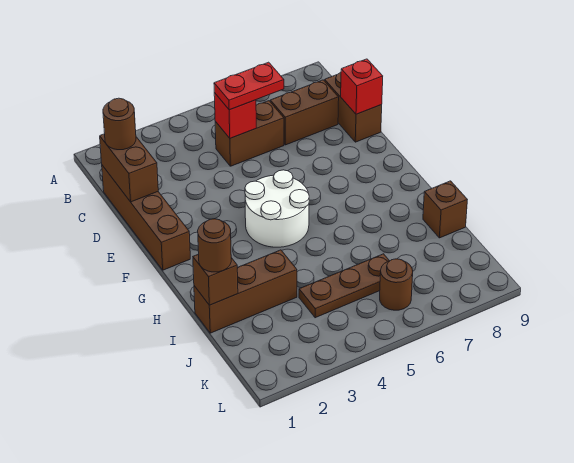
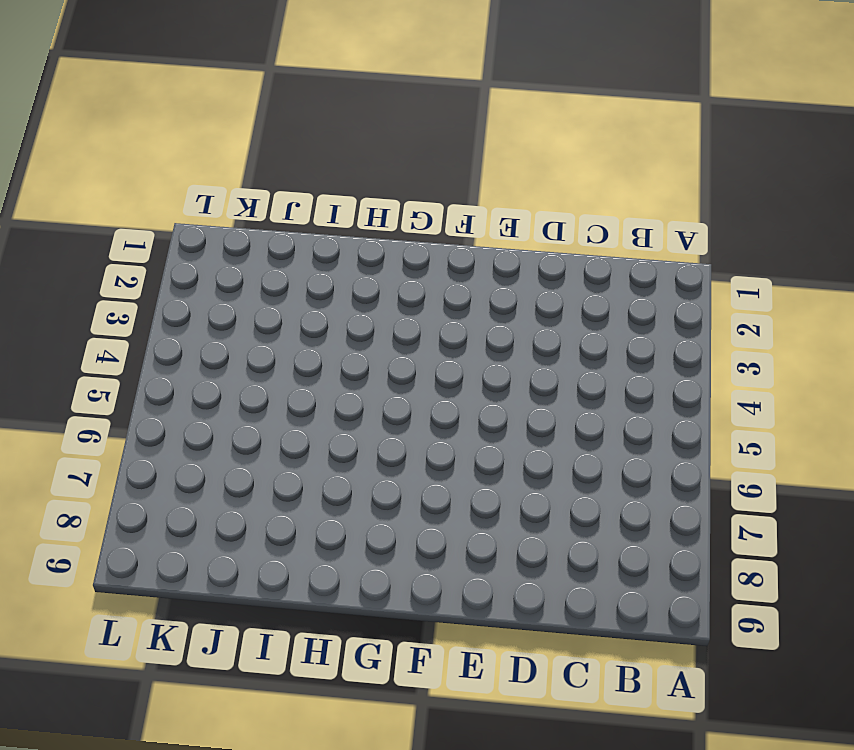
none -> brown brick C1:F1 level 1
none -> brown brick C5:C6 level 1
none -> brown brick C7:C8 level 1

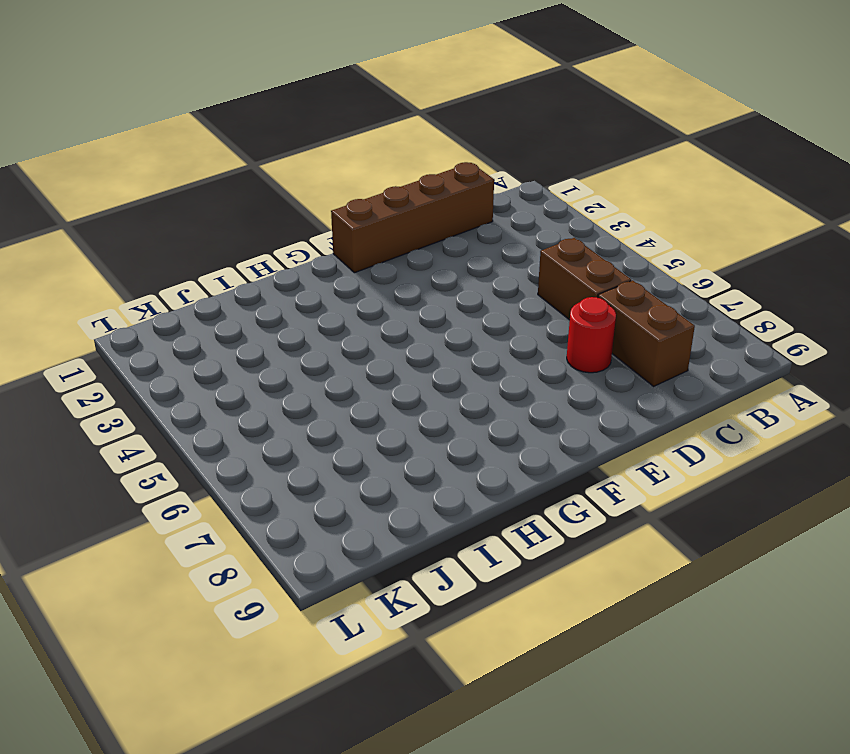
red round brick D7 level 1 -> none
none -> brown brick C9:D9 level 1
none -> white round brick F4:G5 level 1
none -> brown brick I1:I3 level 1

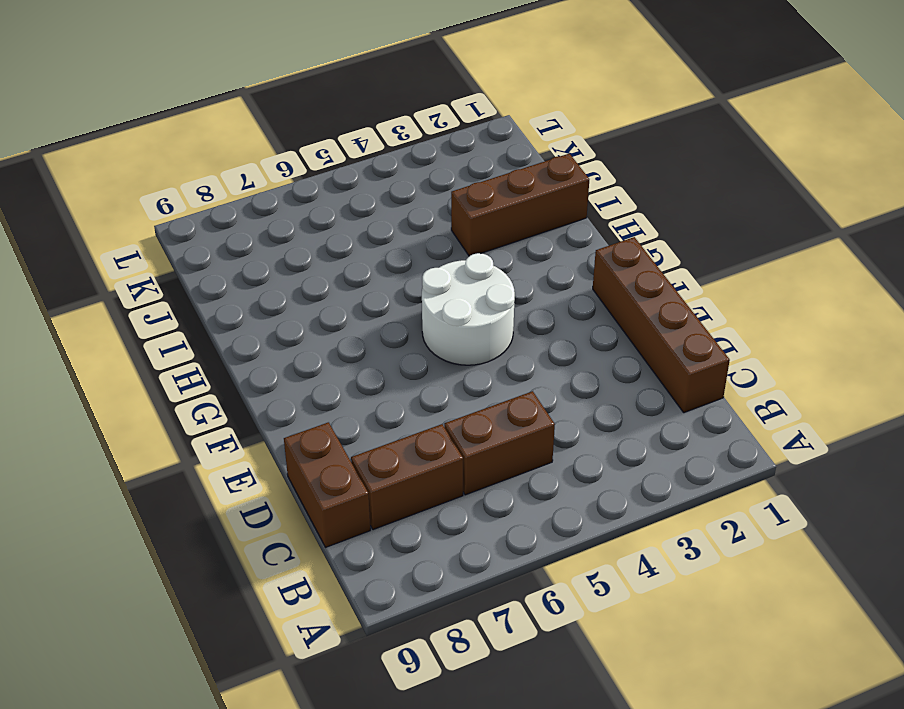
none -> brown brick I9 level 1
none -> brown plate J4:J6 level 1
none -> brown round brick K6 level 1

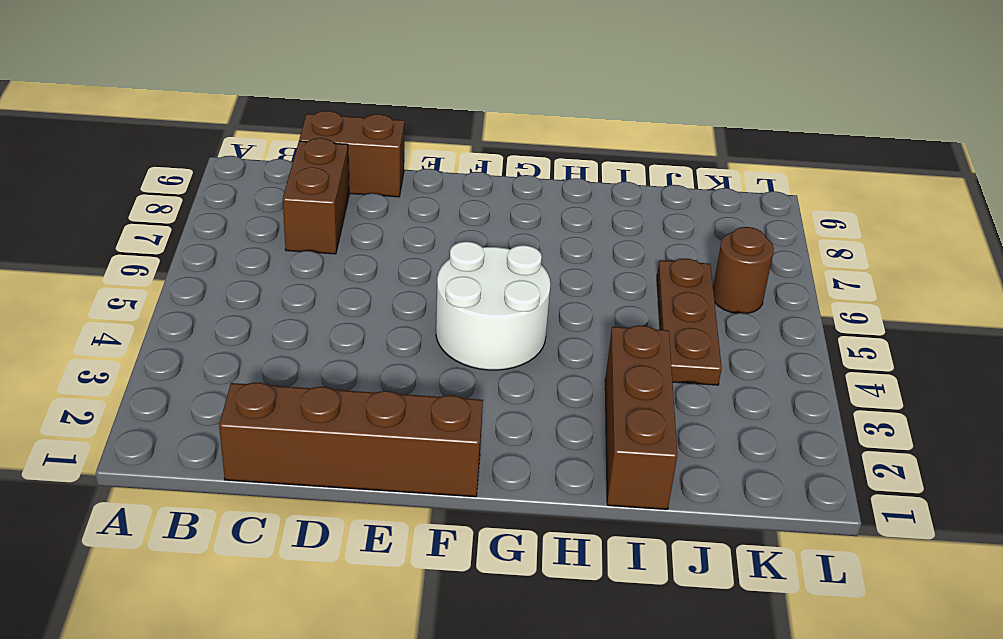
none -> brown brick C5:C6 level 1
none -> brown brick I9 level 1
none -> brown brick C1:D1 level 2

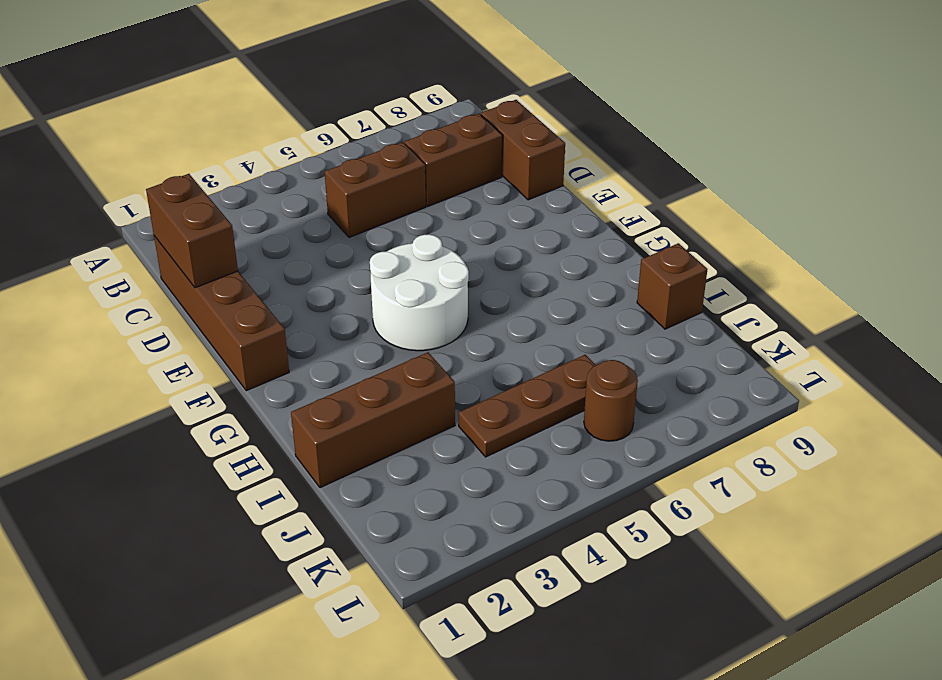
none -> red brick C5 level 2
none -> red brick D9 level 2
none -> brown brick I1 level 2

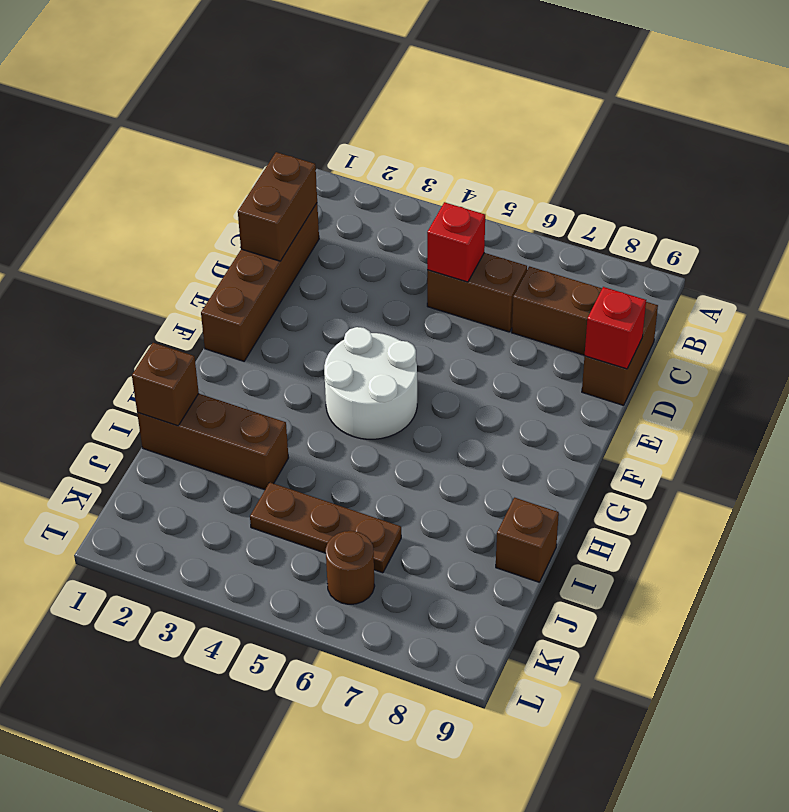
none -> brown round brick C1 level 3
none -> red plate C5:C6 level 3
none -> brown round brick I1 level 3

